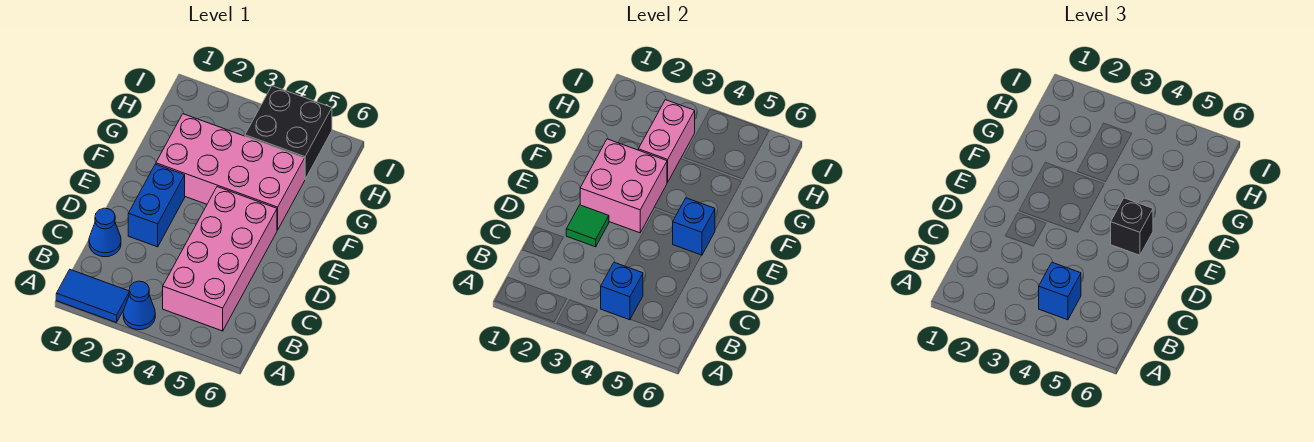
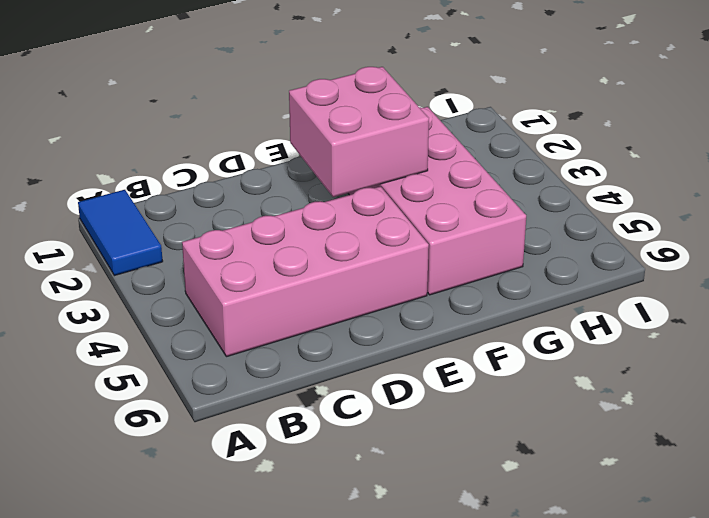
none -> blue cone A3 level 1
none -> blue cone C1 level 1
none -> blue brick D2:E2 level 1

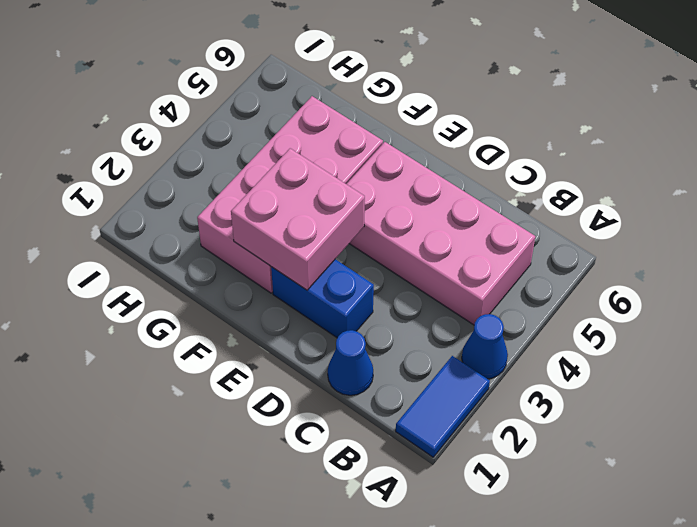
none -> black brick H4:I5 level 1
none -> blue brick B4 level 2
none -> green tile D2 level 2

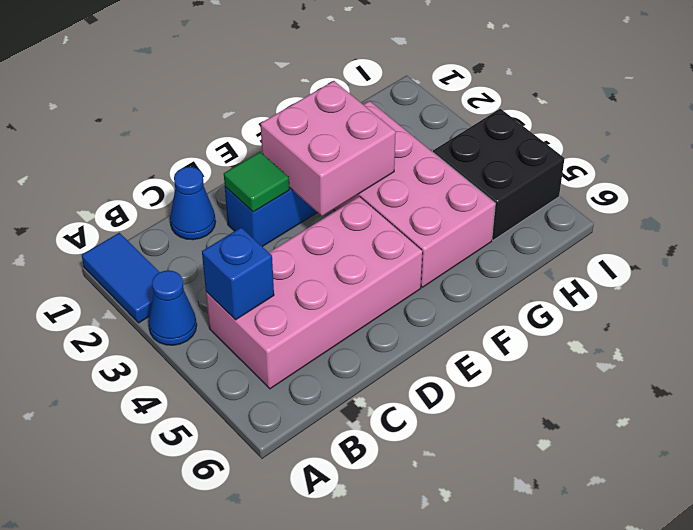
none -> blue brick E5 level 2
none -> pink brick G3:H3 level 2
none -> blue brick B4 level 3

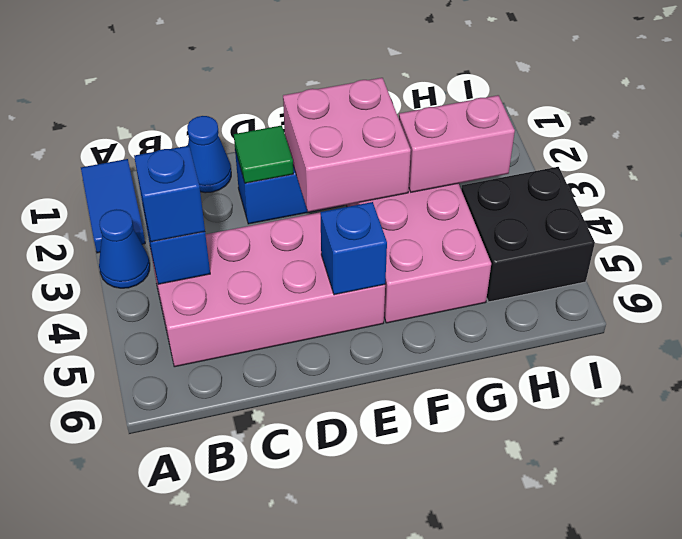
none -> black brick E5 level 3

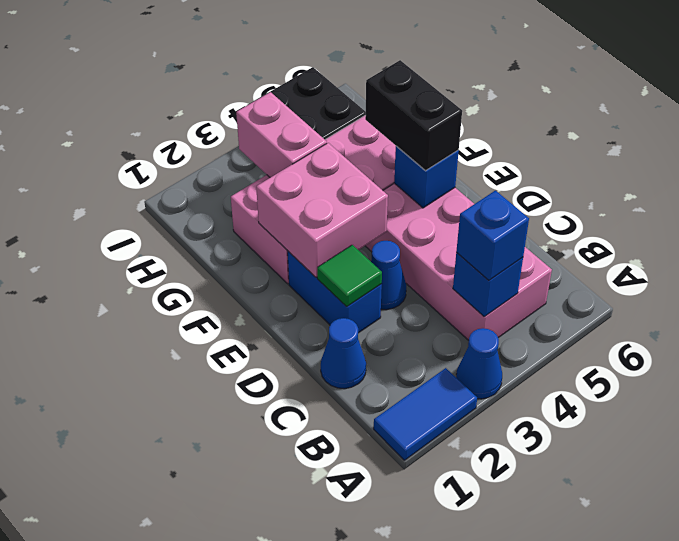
blue cone D3 level 1 -> none
black brick E5:F5 level 3 -> black brick E5 level 3

